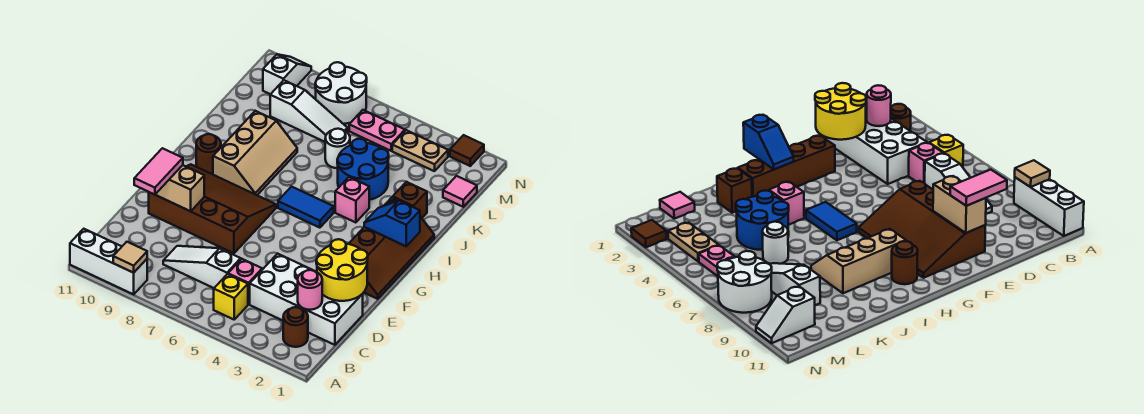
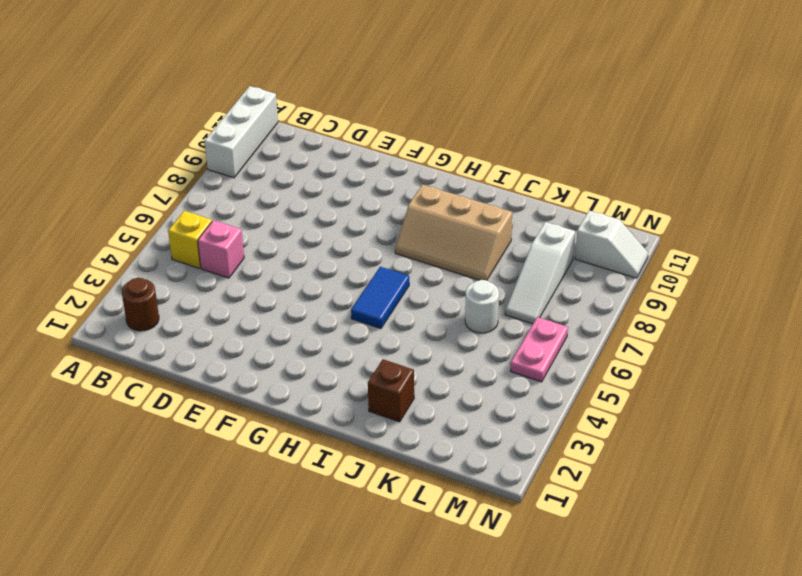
none -> white brick C1:D4 level 1
none -> white slope C6:C8 level 1 top 6
none -> brown slope E7:G10 level 1 top E

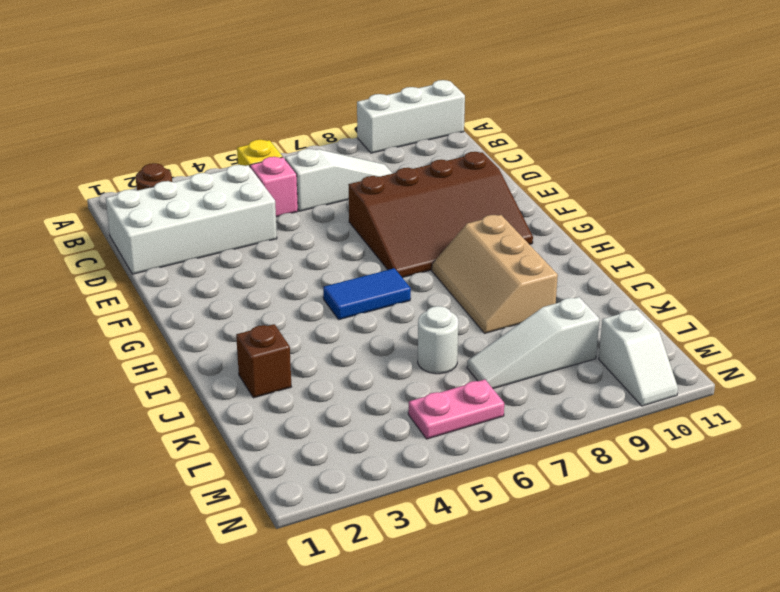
none -> brown slope F1:I2 level 1 top 2
none -> brown round brick H10 level 1
none -> pink brick I4 level 1

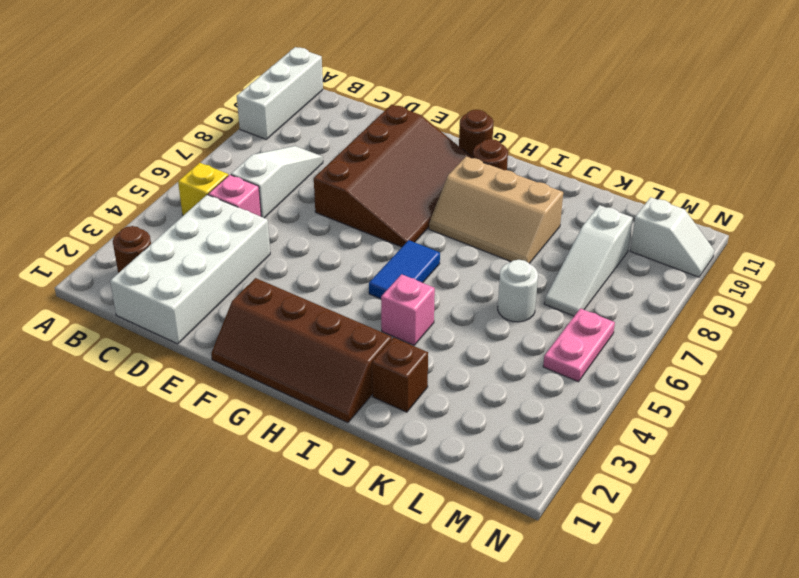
brown round brick G11 level 1 -> none
none -> blue round brick J4:K5 level 1
none -> pink tile L1 level 1
none -> tan plate M3:M4 level 1

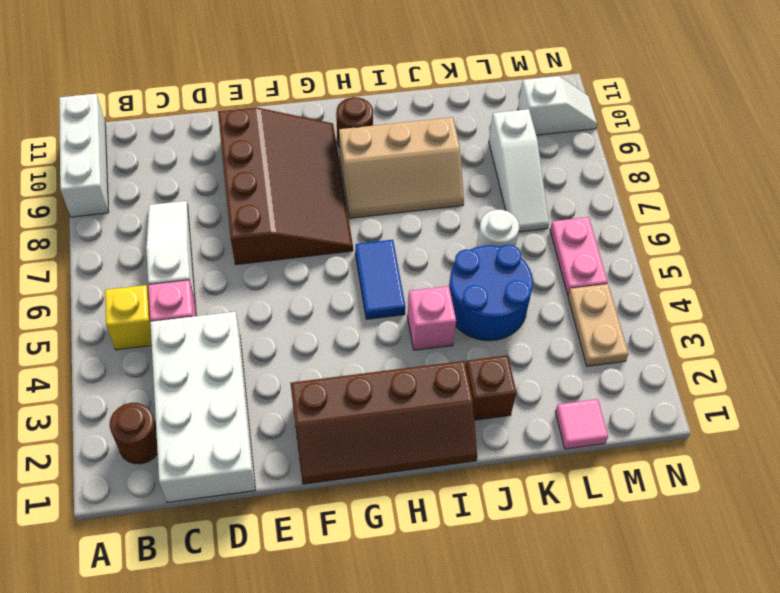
none -> white round brick M7:N8 level 1
none -> brown tile N2 level 1
none -> tan tile A9 level 2

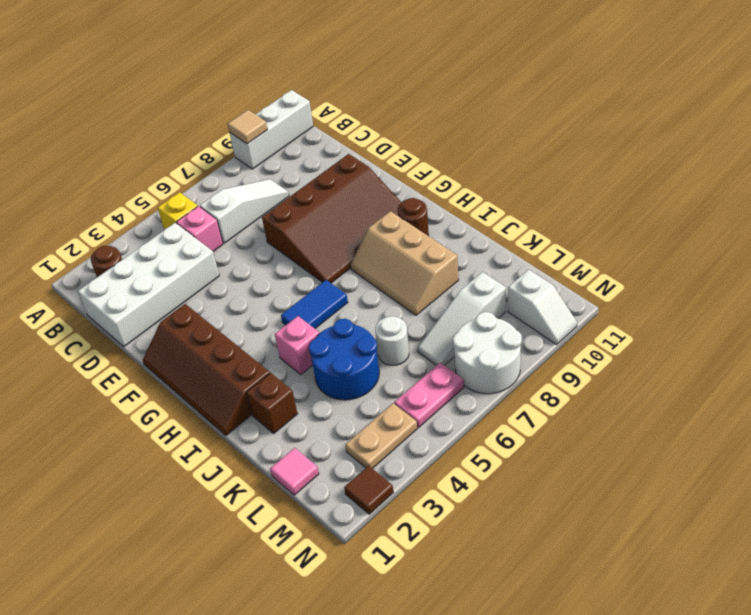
none -> pink round brick C2 level 2
none -> yellow round brick D1:E2 level 2
none -> tan brick E9:E10 level 2

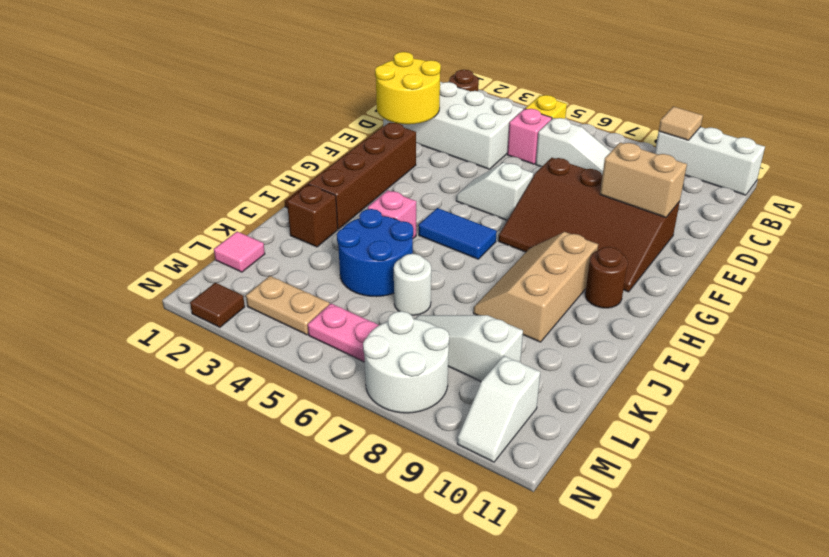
white slope F5:F6 level 1 top 6 -> none
none -> pink round brick C2 level 2
none -> blue slope H1:H2 level 2 top 1
none -> pink tile D10:E10 level 3

